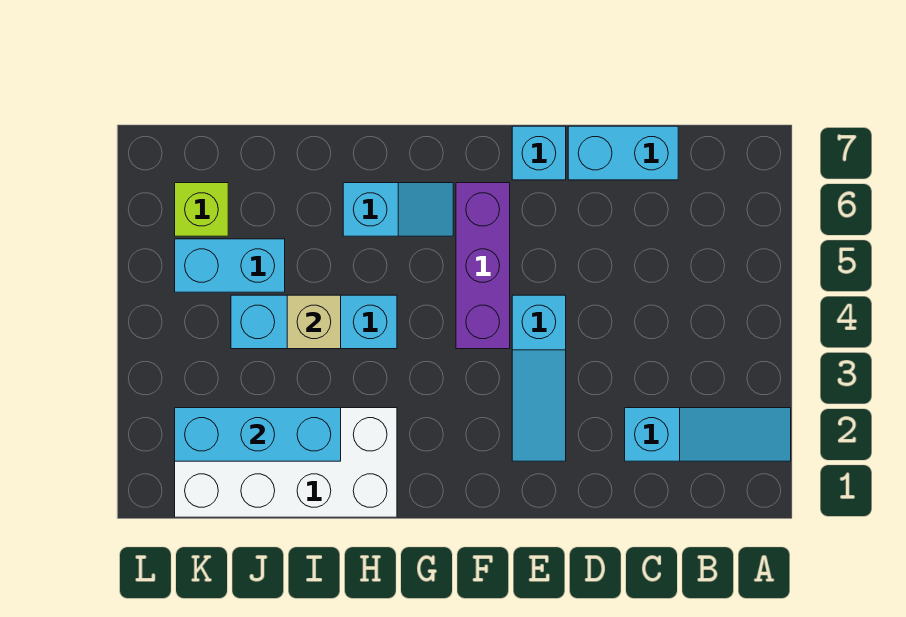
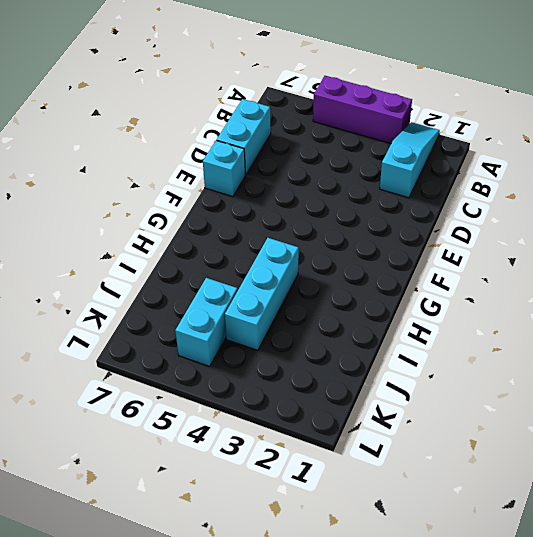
purple brick A3:A5 level 1 -> purple brick F4:F6 level 1
none -> cyan slope E2:E4 level 1 top 4
none -> cyan slope G6:H6 level 1 top H
none -> white brick H1:K2 level 1

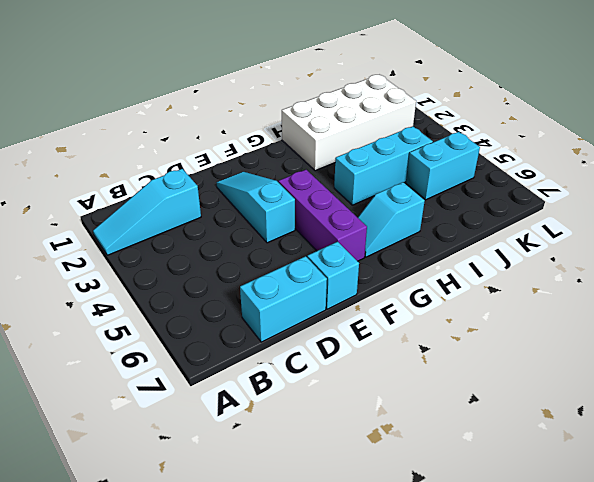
none -> lime brick K6 level 1
none -> cyan brick I2:K2 level 2
none -> tan brick I4 level 2

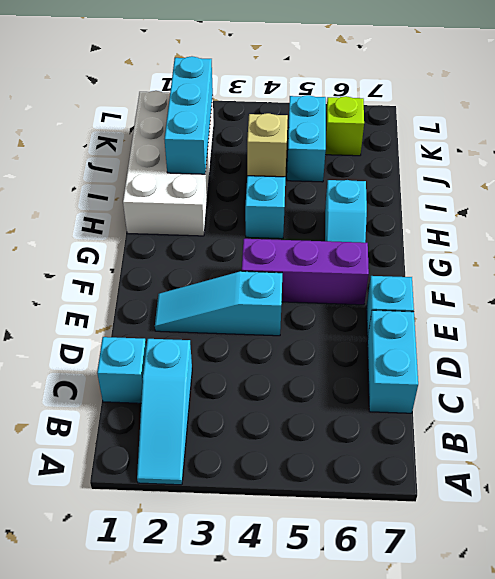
cyan brick C1 level 1 -> none

